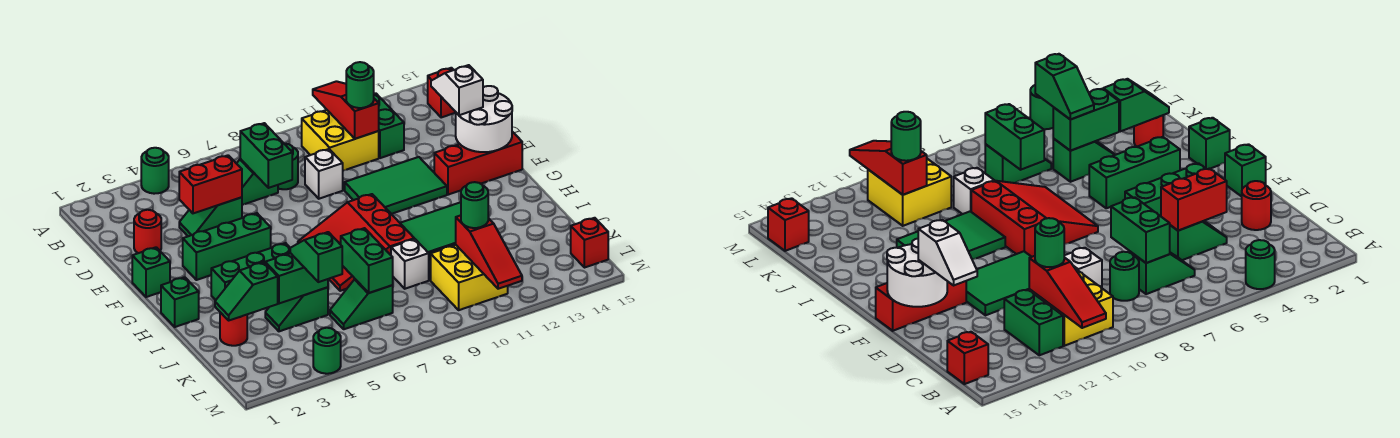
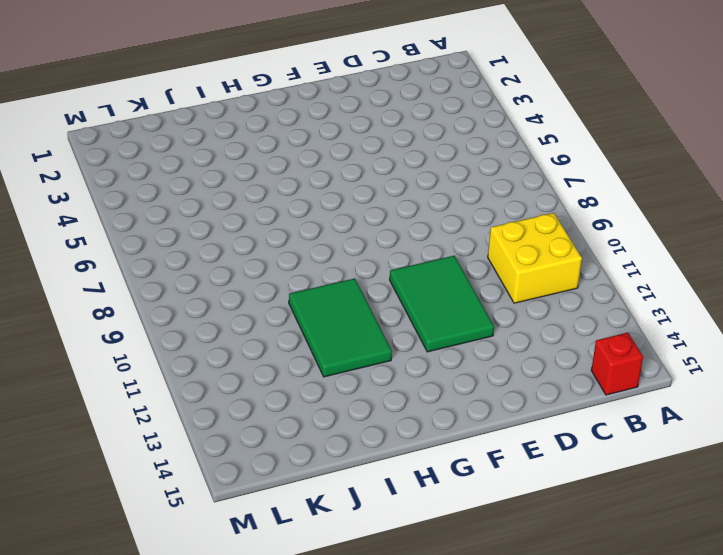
none -> green round brick A4 level 1
none -> green brick B12:C12 level 1
none -> green slope C6:C7 level 1 top 7
none -> green round brick C8 level 1

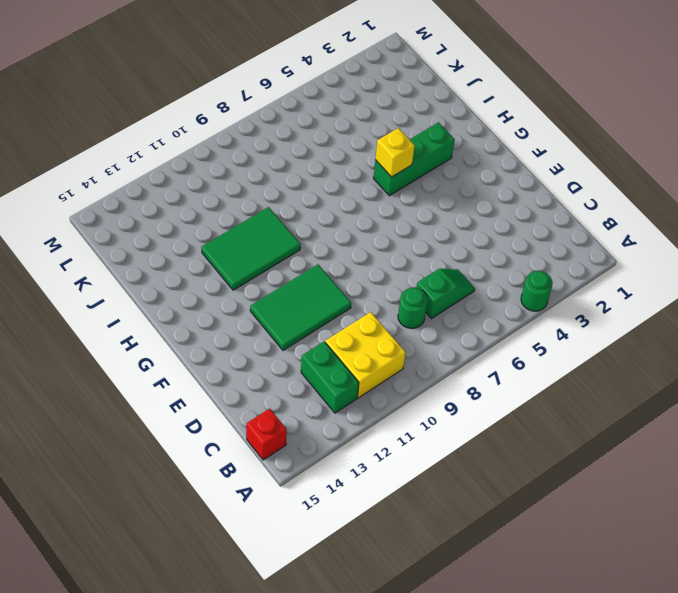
yellow brick H5 level 2 -> none
none -> red round brick D2 level 1
none -> green slope D4:D5 level 1 top 5
none -> white brick D9 level 1
none -> green brick F1 level 1

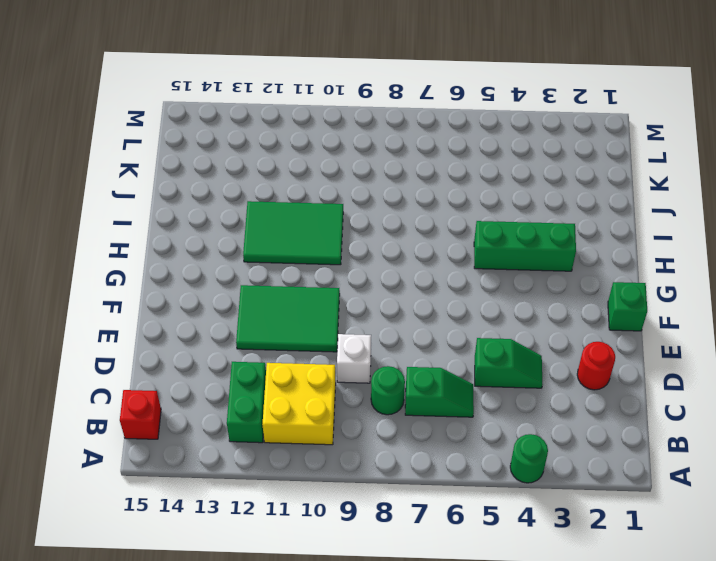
none -> green brick F3:F5 level 1
none -> red brick F13:F15 level 1
none -> red slope G7:I9 level 1 top 9
none -> green brick H1 level 1

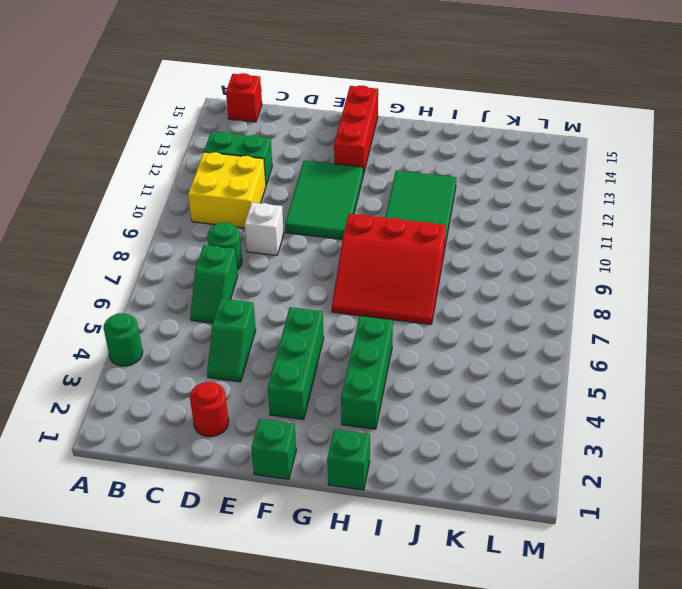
none -> red round brick J2 level 1
none -> green slope J4:J5 level 1 top 5
none -> white brick J9 level 1
none -> green slope K6:K7 level 1 top 7

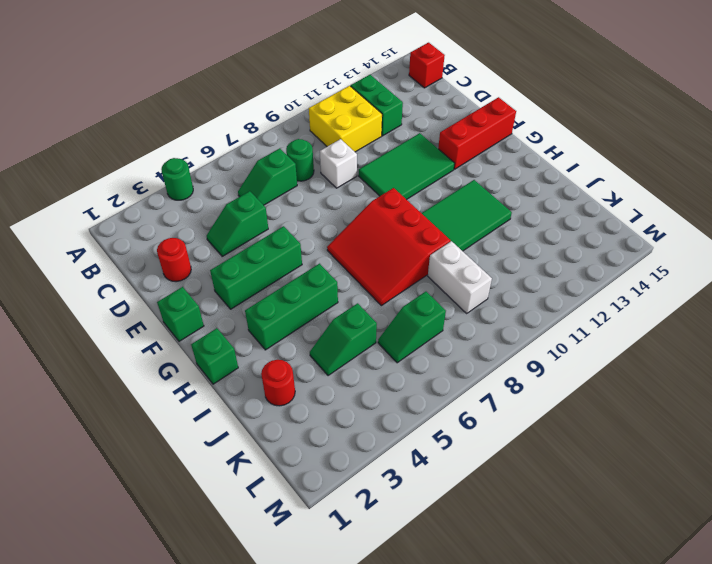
white brick J9:K9 level 1 -> white brick J9 level 1
none -> yellow brick K10:L11 level 1
none -> red brick L15 level 1
none -> green round brick M4 level 1
none -> red slope A11:C11 level 2 top C

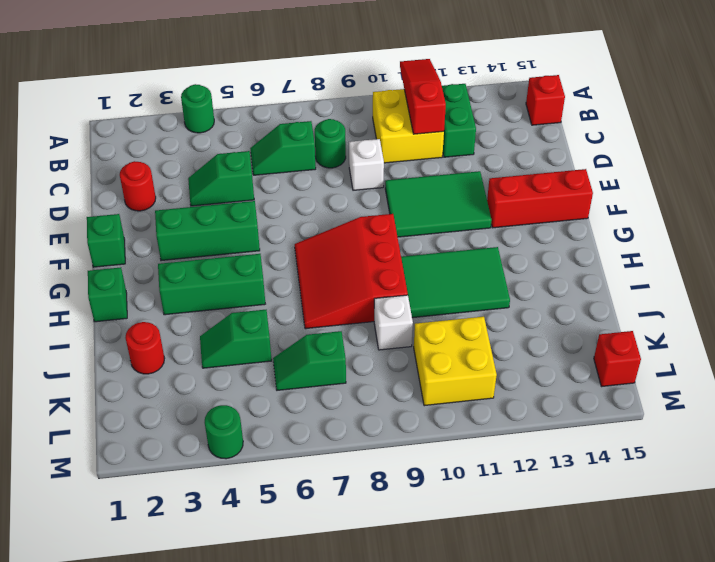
none -> green brick C7:D7 level 2
none -> red brick D4:D5 level 2
none -> white round brick E14:F15 level 2
none -> green slope J2:J3 level 2 top 3

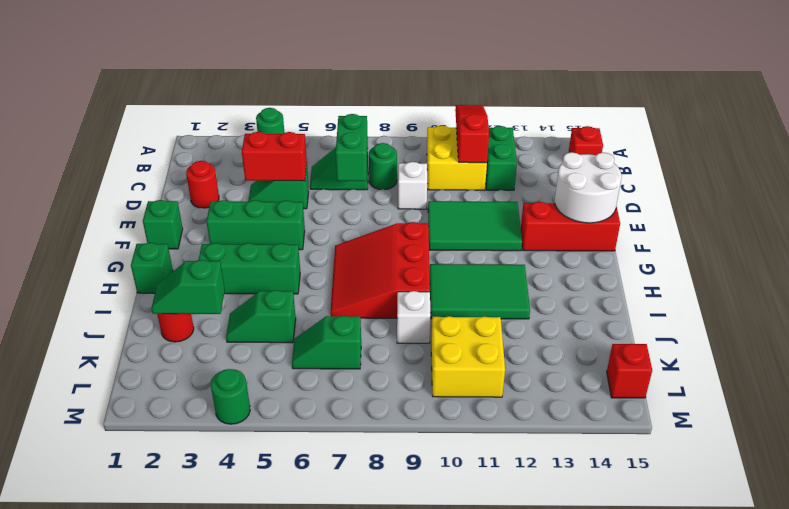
none -> green brick J4:J5 level 2
none -> green brick J7:K7 level 2
none -> red slope K11:M11 level 2 top K
none -> green round brick C11 level 3

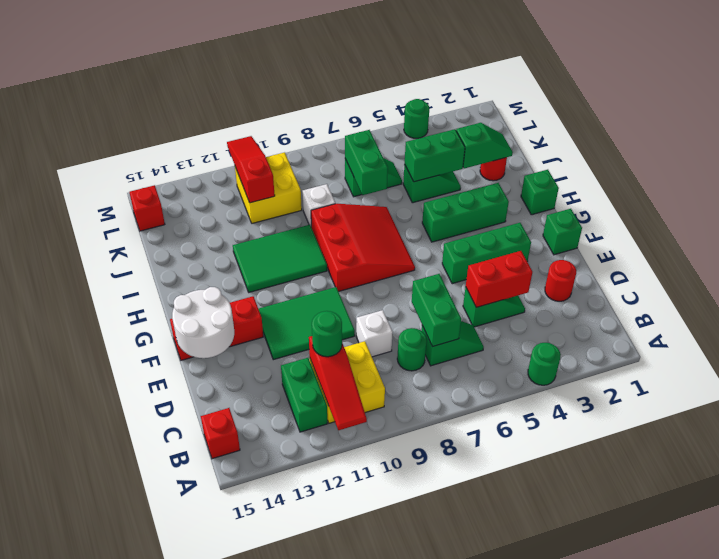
none -> white slope D14:E14 level 3 top E
none -> green slope J5:K5 level 3 top K
none -> green round brick K11 level 3

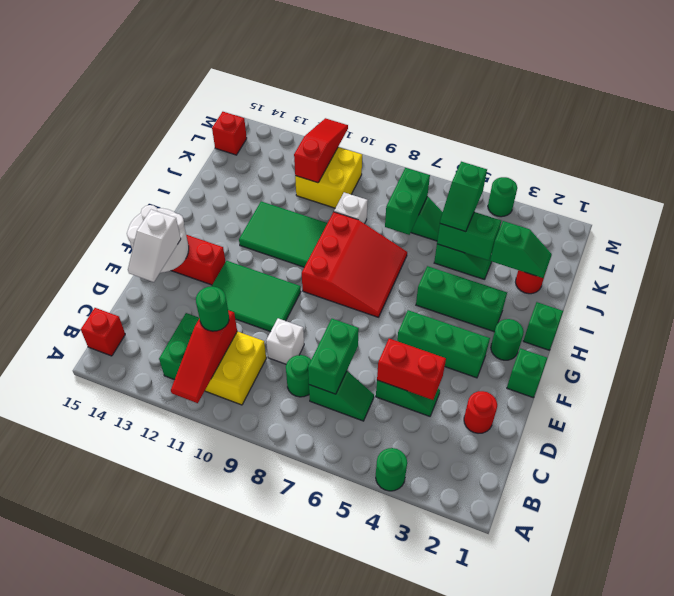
green round brick G2 level 1 -> green round brick K11 level 3

